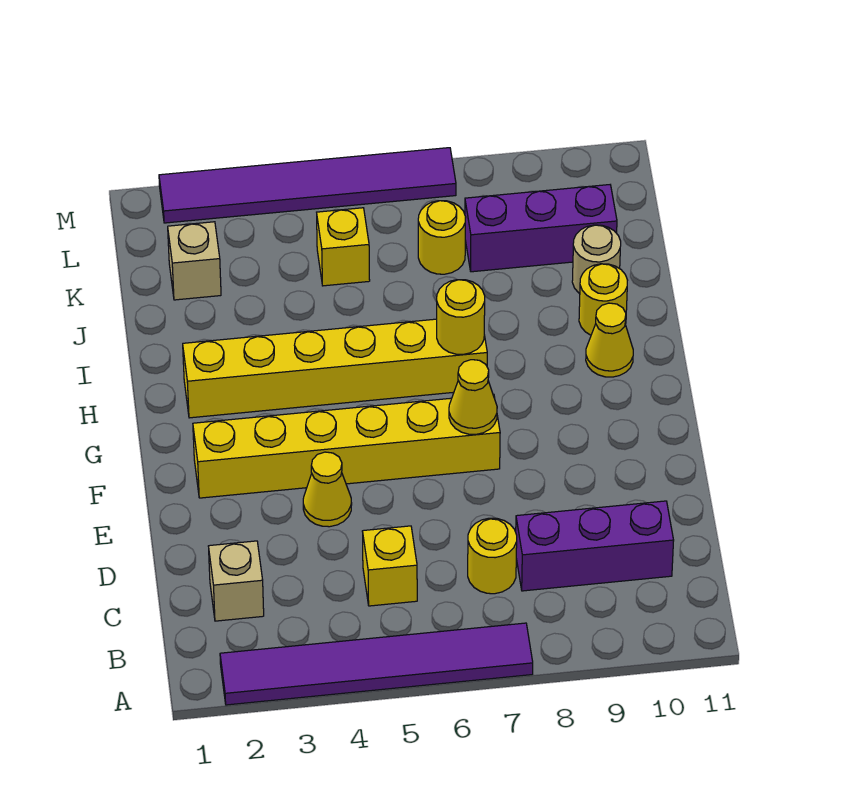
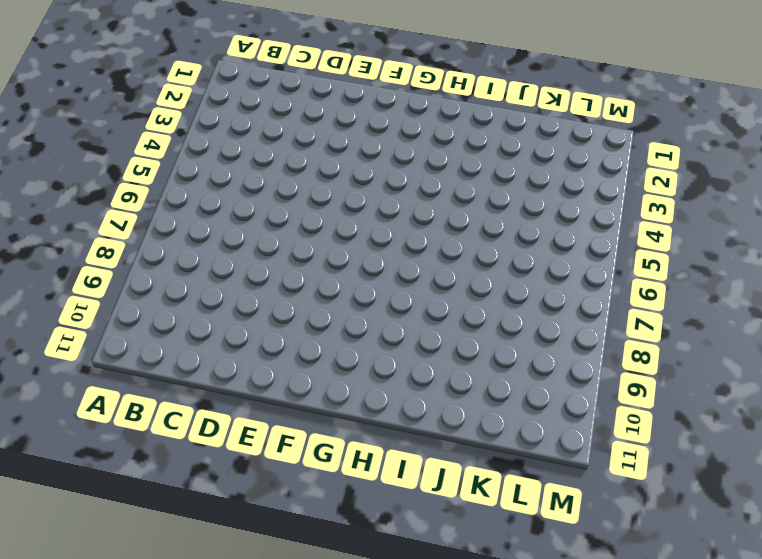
none -> purple tile A2:A7 level 1
none -> tan brick C2 level 1
none -> yellow brick C5 level 1

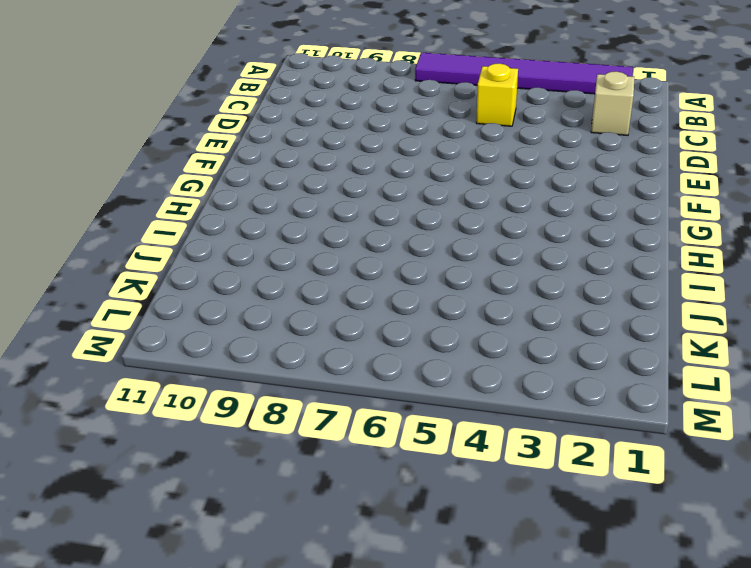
none -> yellow round brick C7 level 1
none -> purple brick C8:C10 level 1
none -> yellow cone E4 level 1

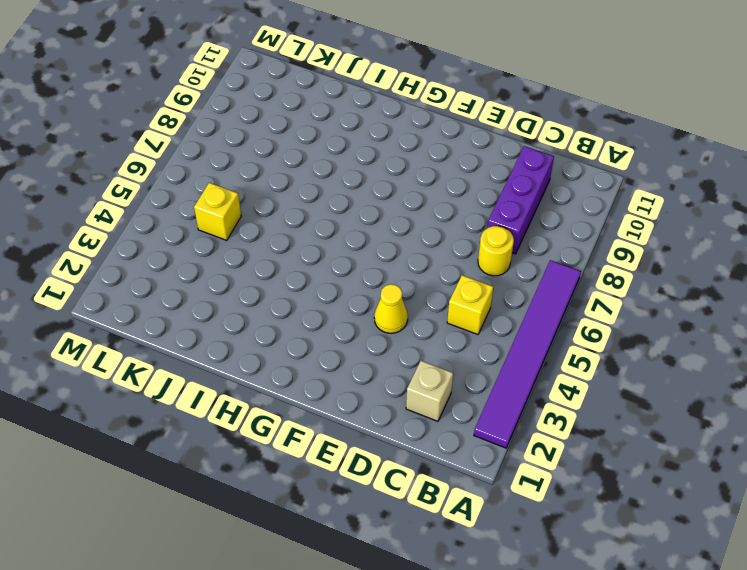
none -> yellow brick F2:F7 level 1
none -> yellow brick H2:H7 level 1
none -> yellow cone H10 level 1

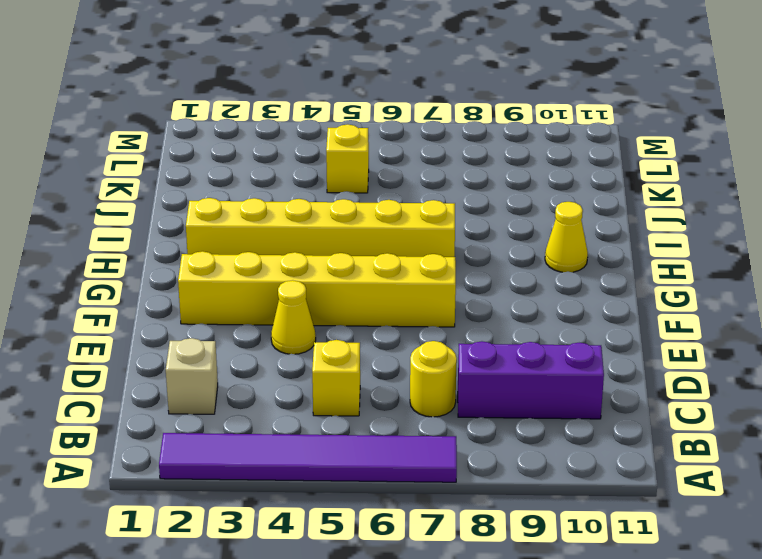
none -> yellow round brick I10 level 1
none -> tan round brick J10 level 1
none -> tan brick K2 level 1

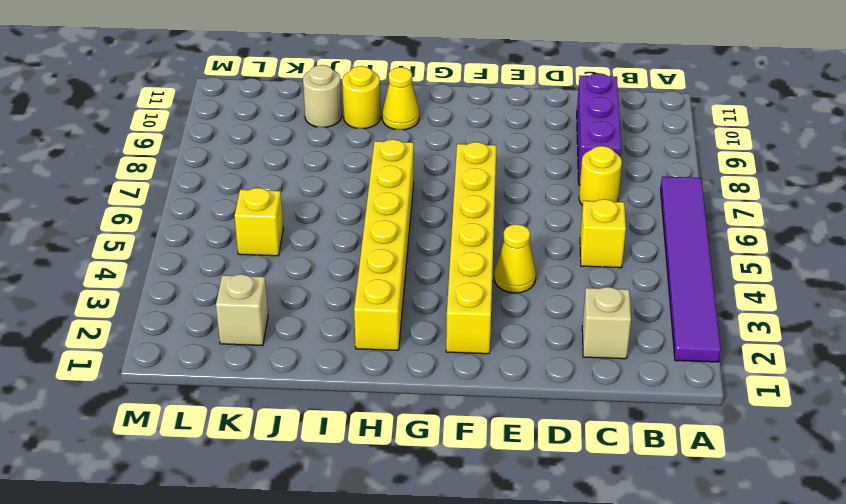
none -> yellow round brick K7 level 1
none -> purple brick K8:K10 level 1
none -> purple tile M2:M7 level 1

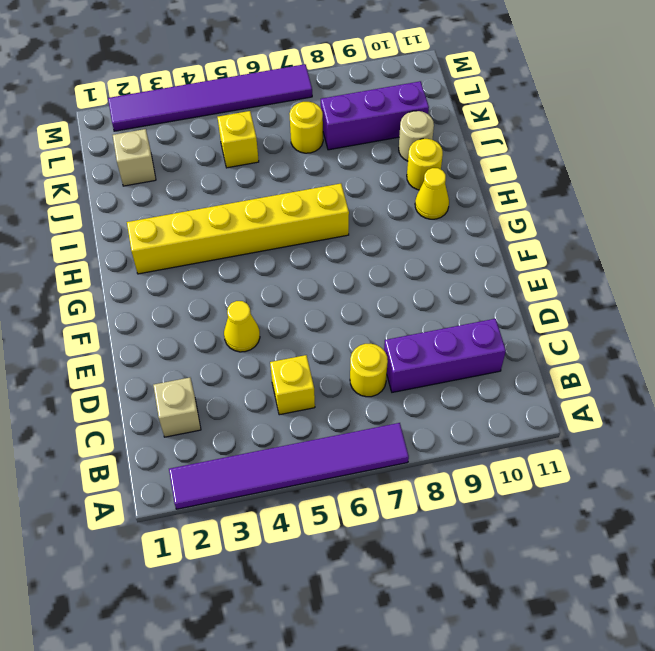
none -> yellow brick F2:F7 level 1
none -> yellow cone F7 level 2
none -> yellow round brick H7 level 2

